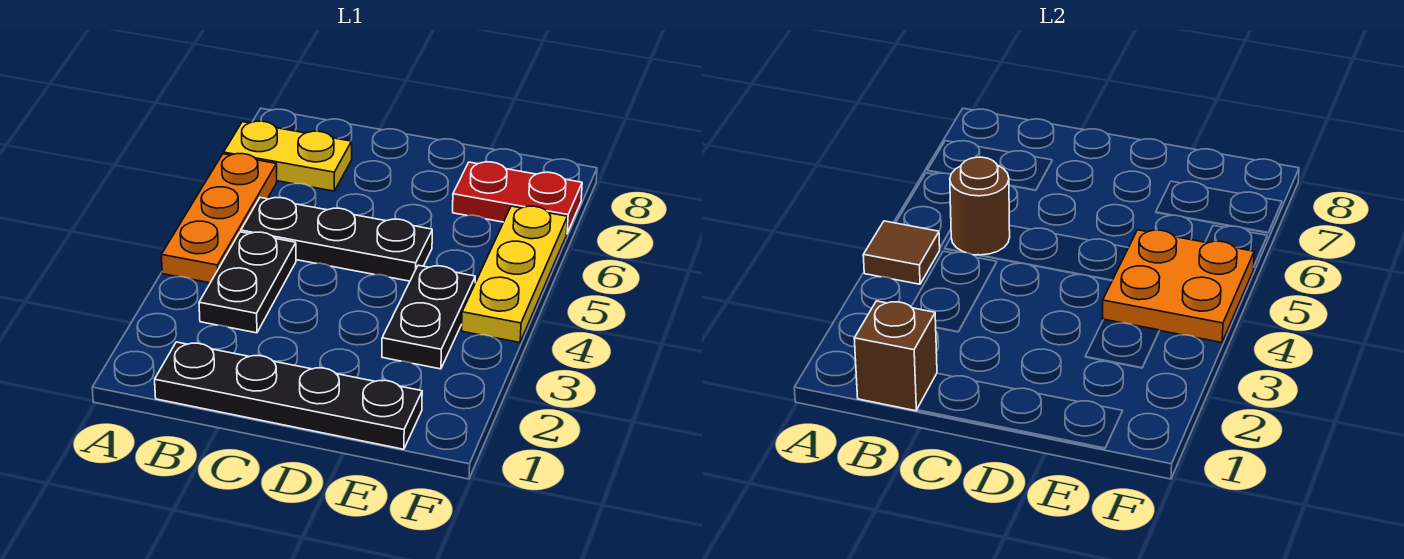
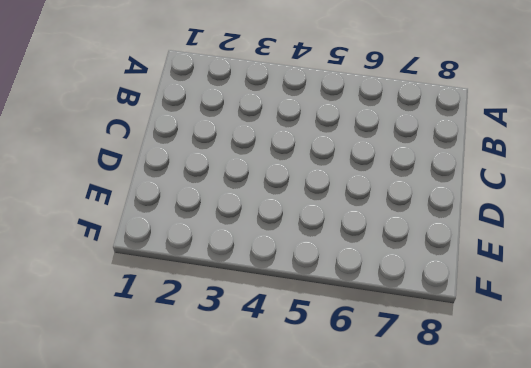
none -> orange plate A4:A6 level 1
none -> yellow plate A7:B7 level 1
none -> black plate B1:E1 level 1

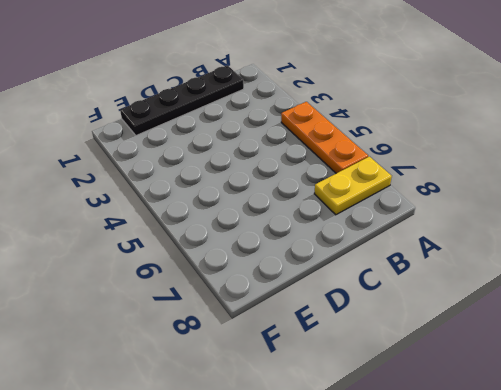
none -> black plate B3:B4 level 1
none -> black plate B5:D5 level 1
none -> black plate E3:E4 level 1

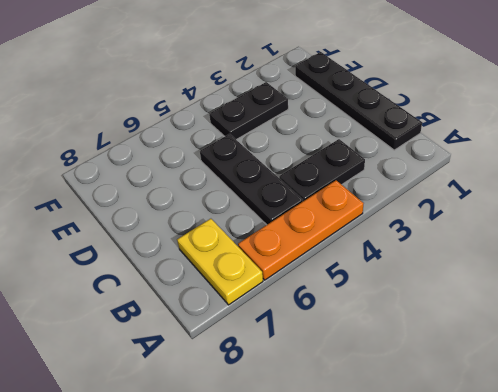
none -> red plate E7:F7 level 1
none -> yellow plate F4:F6 level 1
none -> brown tile A4 level 2

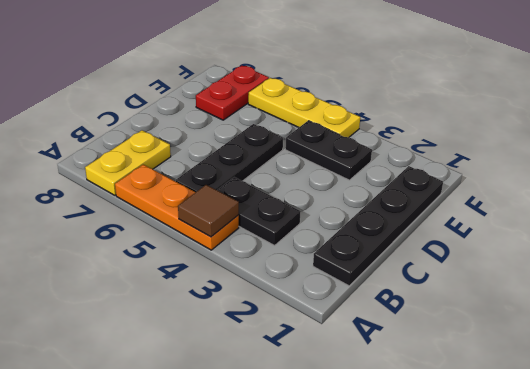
none -> brown brick B1 level 2
none -> brown round brick B5 level 2
none -> orange plate E4:F5 level 2

